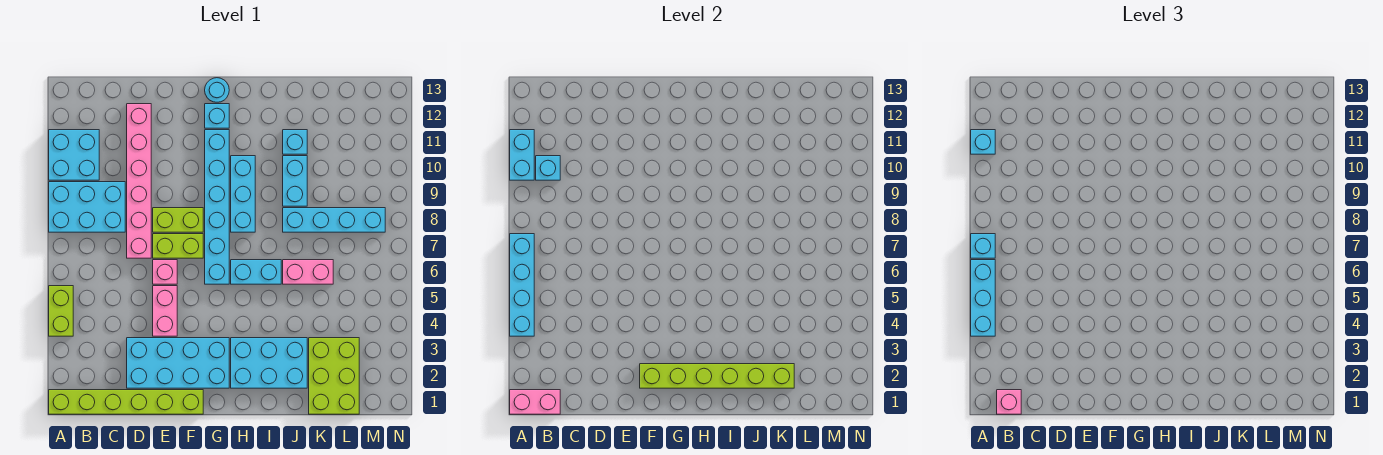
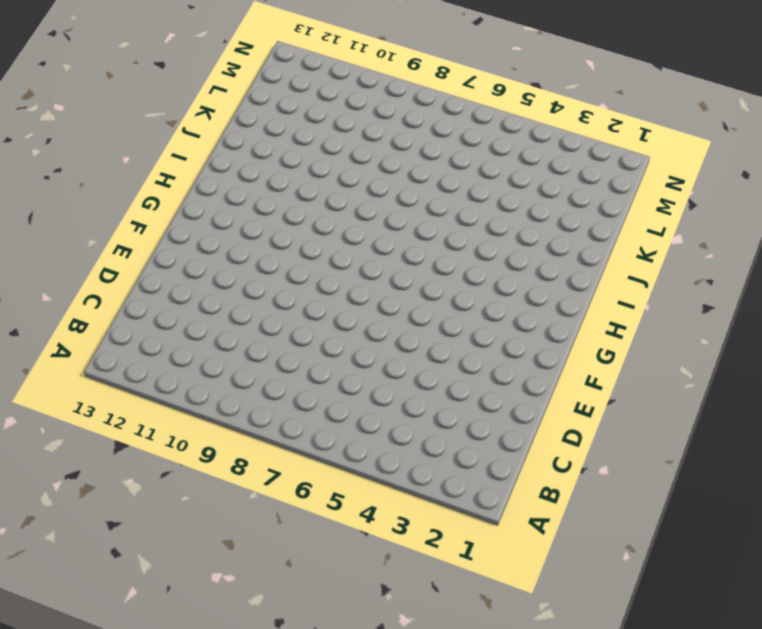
none -> lime brick A1:F1 level 1
none -> lime brick A4:A5 level 1
none -> cyan brick A8:C9 level 1
none -> cyan brick A10:B11 level 1

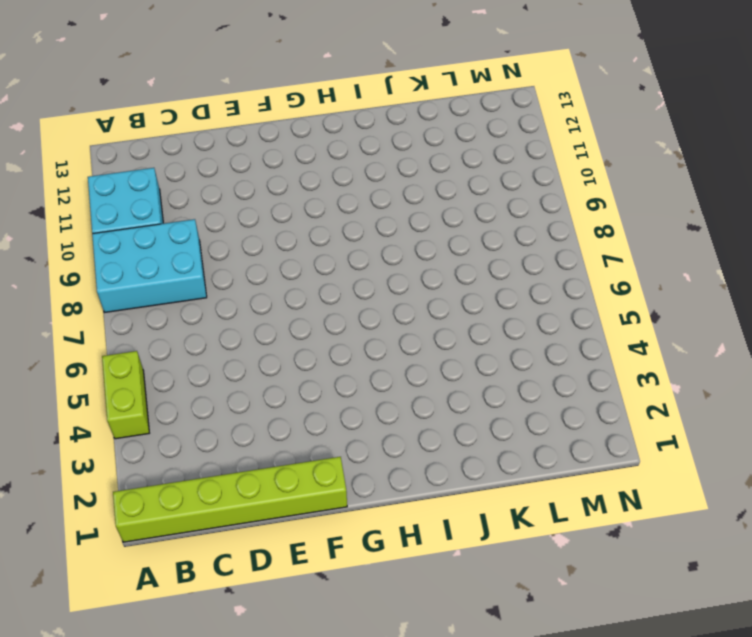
none -> cyan brick D2:G3 level 1
none -> pink brick D7:D12 level 1
none -> pink brick E4:E5 level 1
none -> pink brick E6 level 1

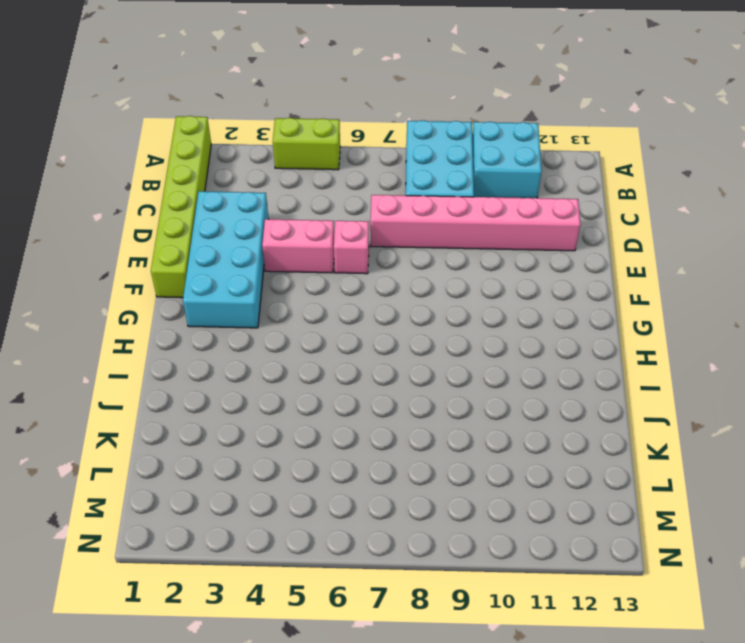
none -> lime brick E7:F7 level 1
none -> lime brick E8:F8 level 1
none -> cyan brick G6:G11 level 1
none -> cyan brick G12 level 1

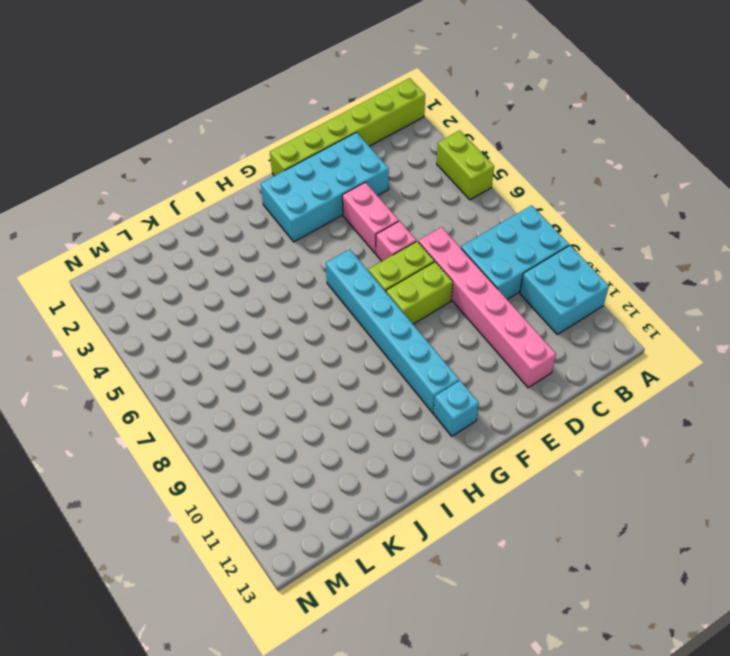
none -> cyan round brick G13 level 1
none -> cyan brick H2:J3 level 1
none -> cyan brick H6:I6 level 1
none -> cyan brick H8:H10 level 1

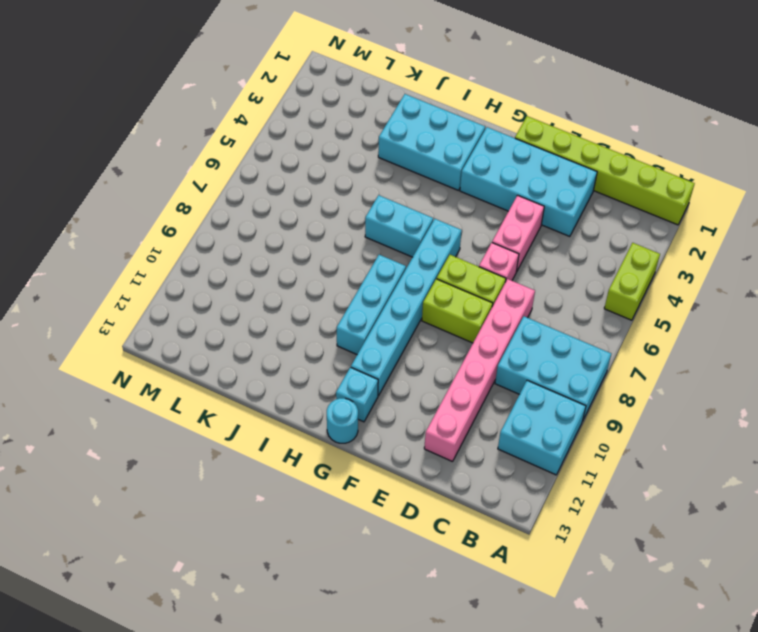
none -> pink brick J6:K6 level 1
none -> cyan brick J8:M8 level 1
none -> cyan brick J9:J10 level 1
none -> cyan brick J11 level 1

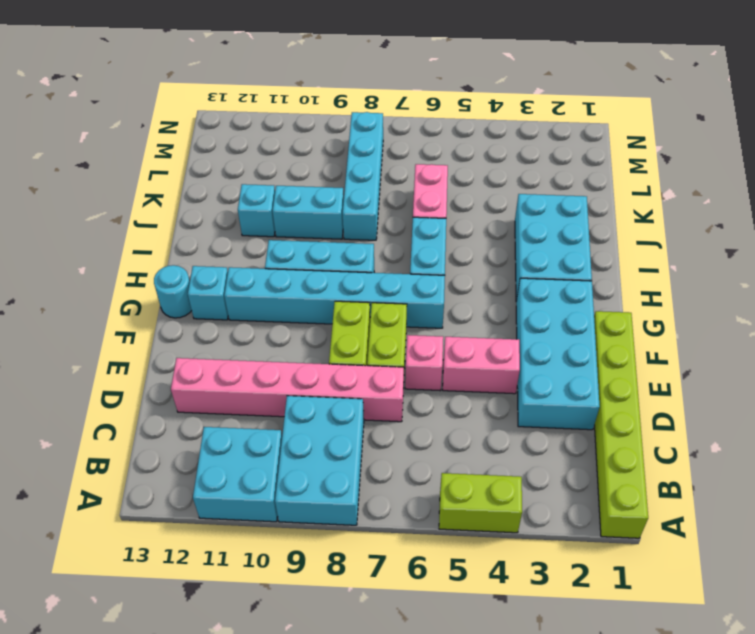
none -> lime brick K1:L3 level 1
none -> pink brick A1:B1 level 2
none -> cyan brick A4:A7 level 2
none -> cyan brick A10:A11 level 2

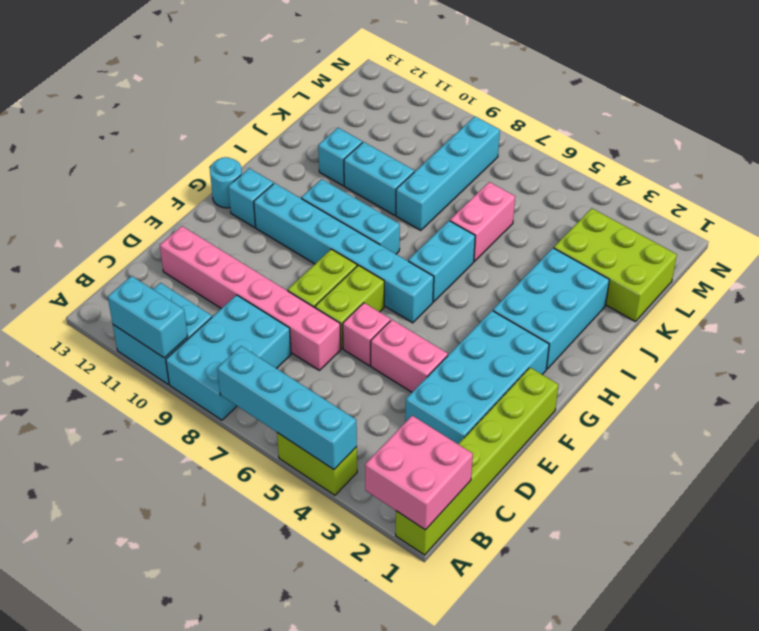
pink brick A1:B2 level 2 -> pink brick A1:B1 level 2
none -> cyan brick B10 level 2
none -> lime brick F2:K2 level 2
none -> cyan brick A4:A6 level 3
none -> cyan brick A7 level 3

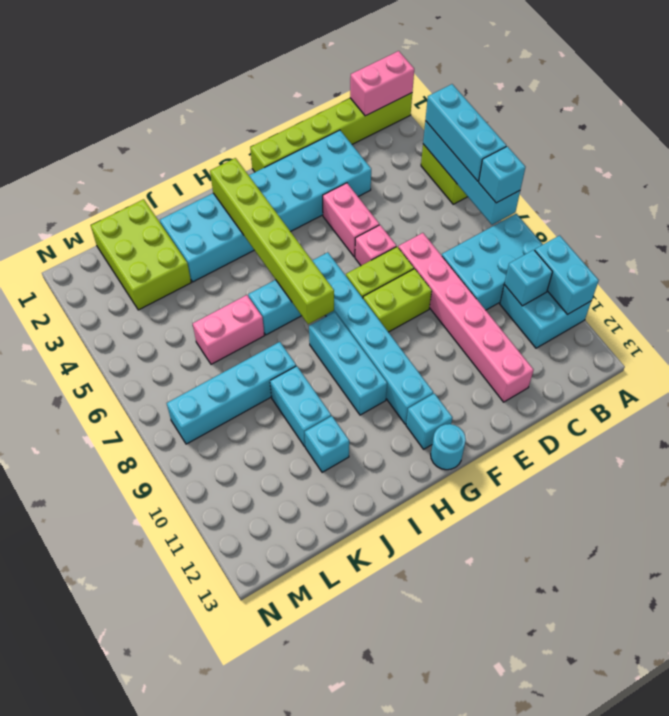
lime brick H2:H7 level 2 -> lime brick F2:K2 level 2
none -> cyan brick A11 level 3
none -> pink brick B1 level 3

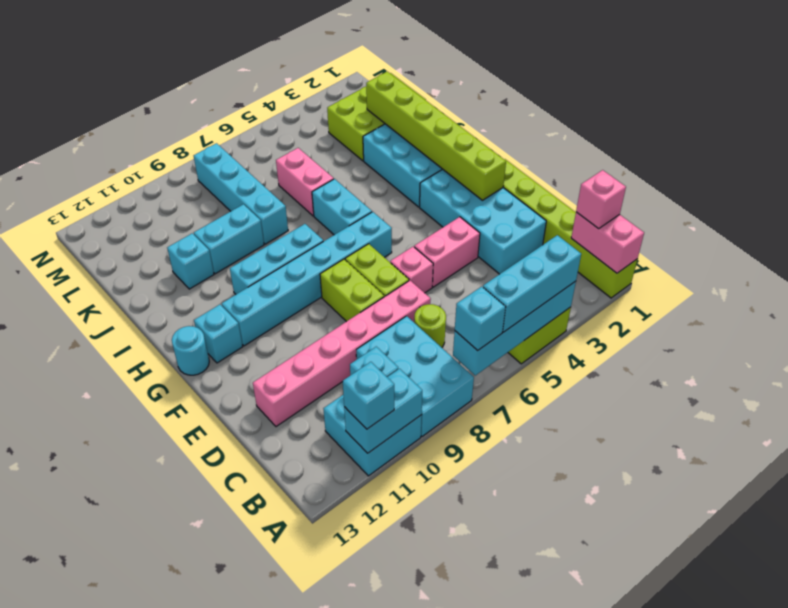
lime round brick C7 level 1 -> none

